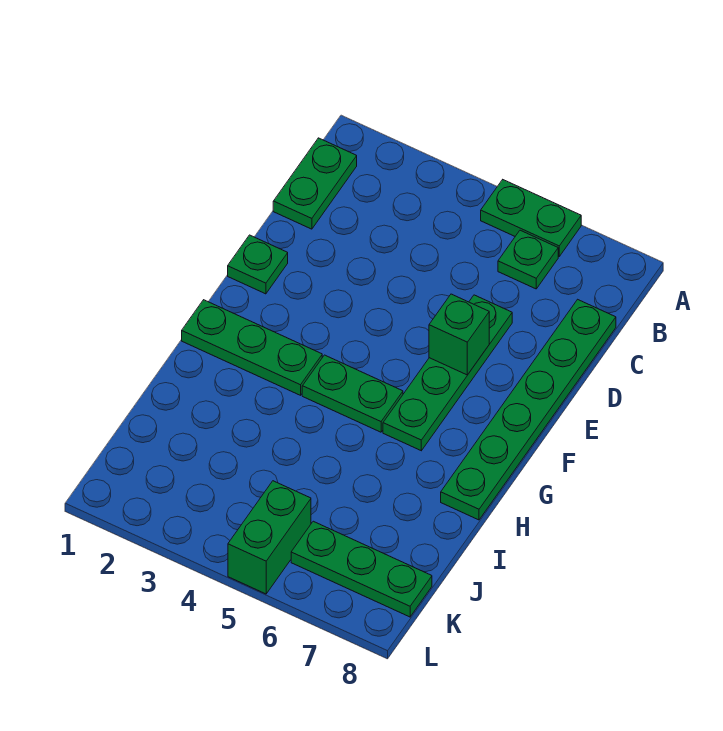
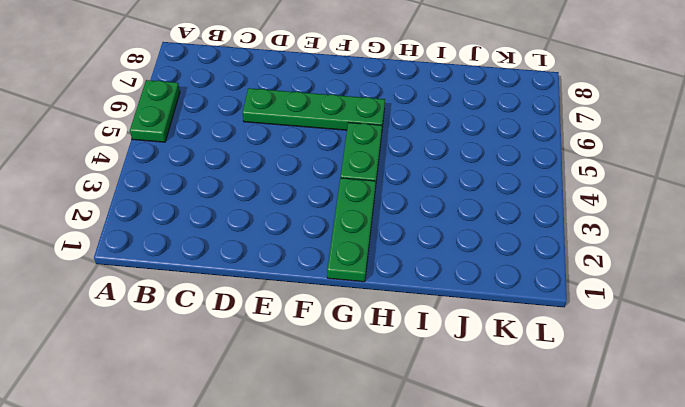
none -> green plate B1:C1 level 1
none -> green plate B6 level 1

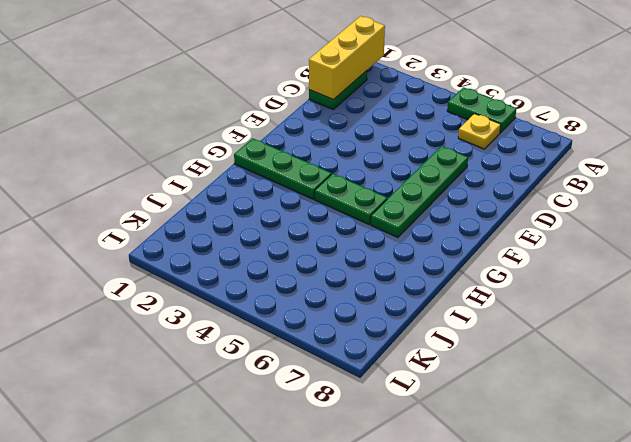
yellow brick A1:C1 level 2 -> none
yellow plate B6 level 1 -> green plate B6 level 1
none -> green plate C8:H8 level 1
none -> green plate E1 level 1

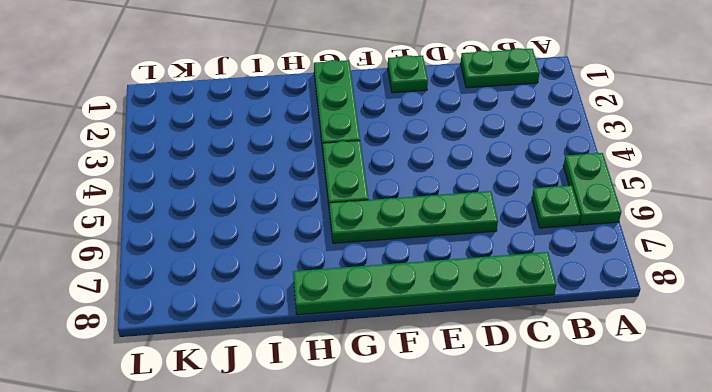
none -> green brick K5:L5 level 1
none -> green plate K6:K8 level 1

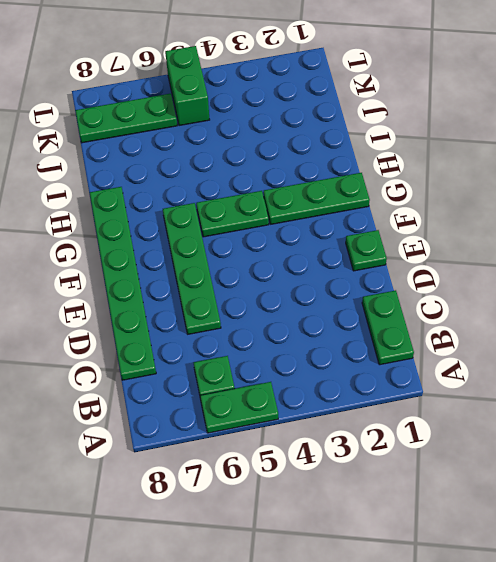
none -> green brick E6 level 2

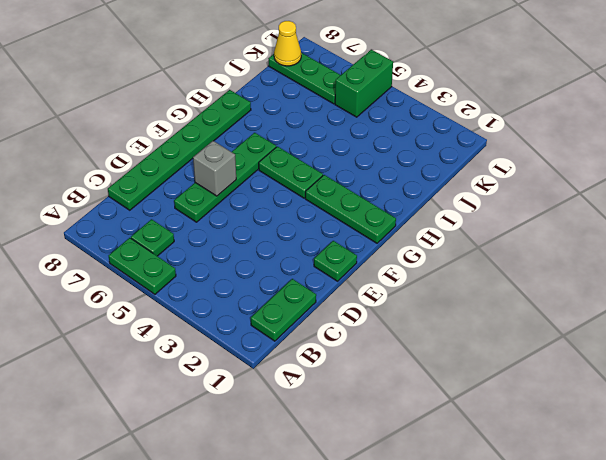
grey brick E6 level 2 -> green brick E6 level 2
yellow cone K8 level 2 -> none

